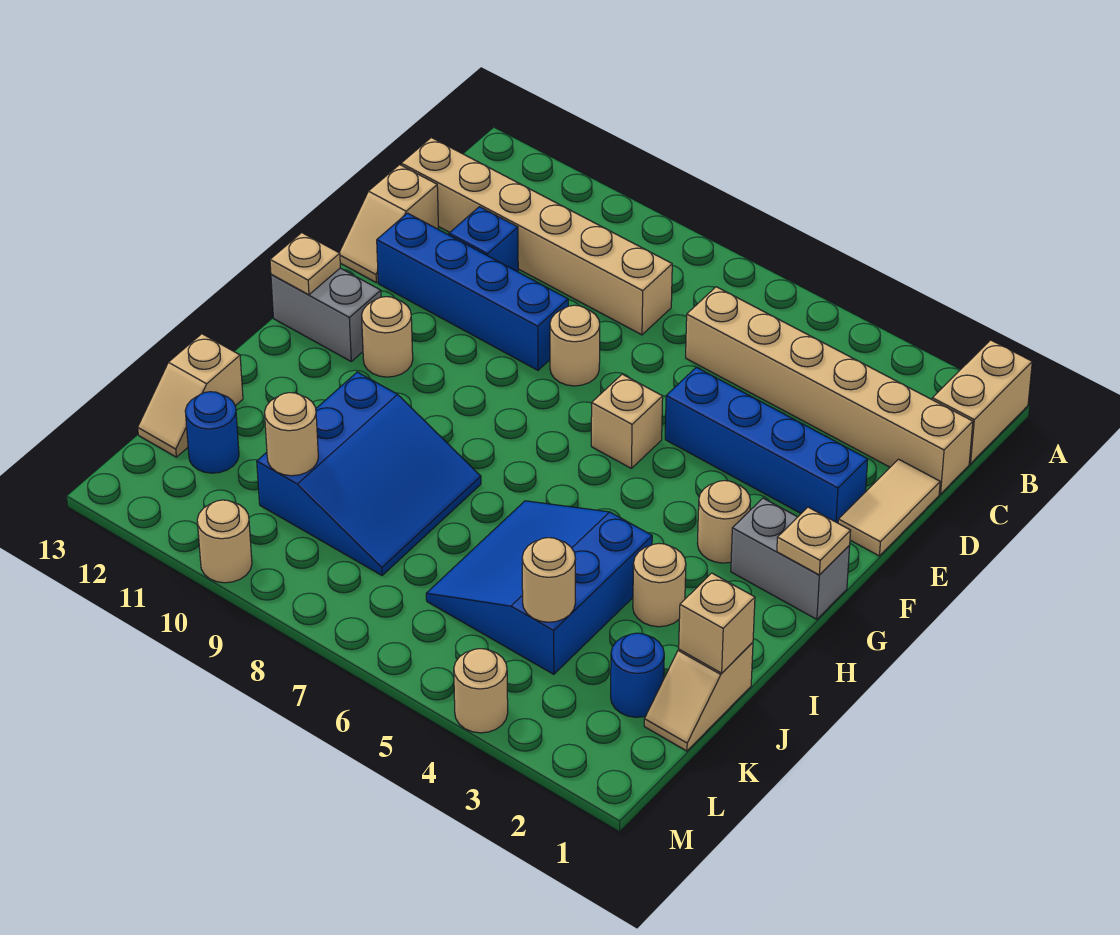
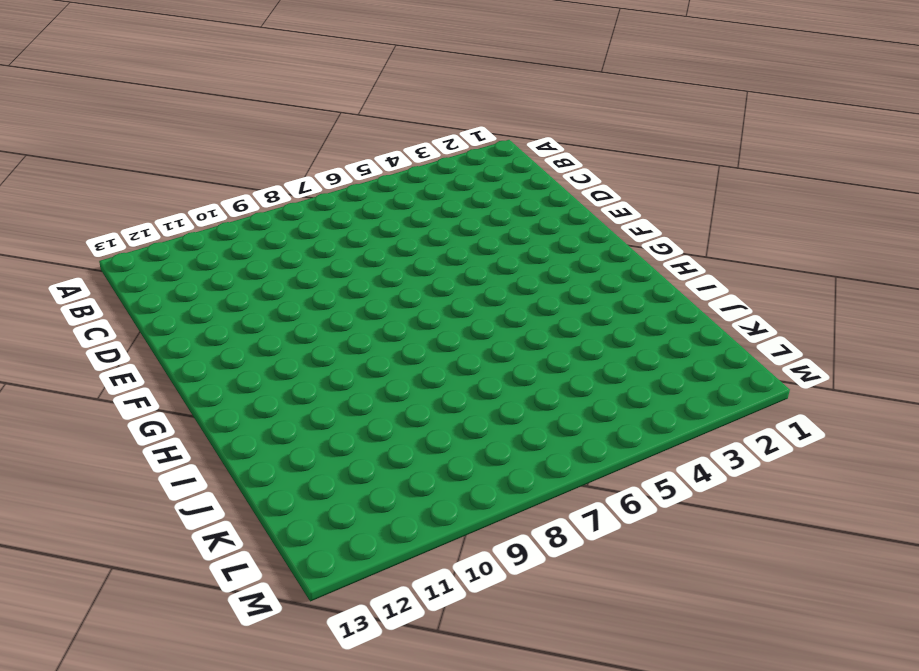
none -> tan brick A1:B1 level 1
none -> tan brick C1:C6 level 1
none -> tan brick C8:C13 level 1

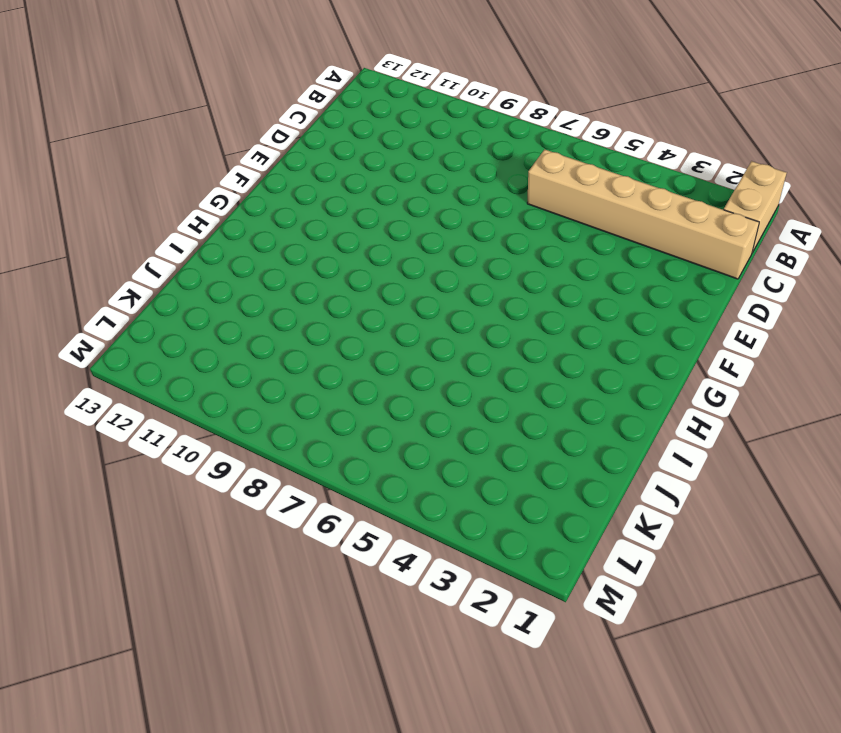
none -> tan brick C8:C13 level 1
none -> tan tile D1:E1 level 1
none -> blue brick D11 level 1

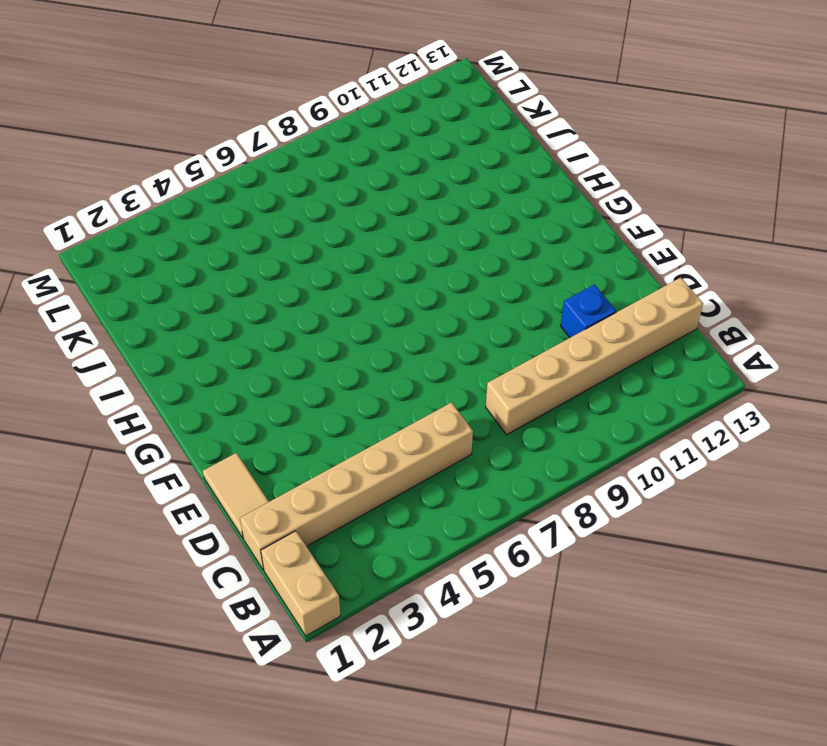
none -> tan slope D13:E13 level 1 top D
none -> blue brick E2:E5 level 1
none -> tan round brick E8 level 1

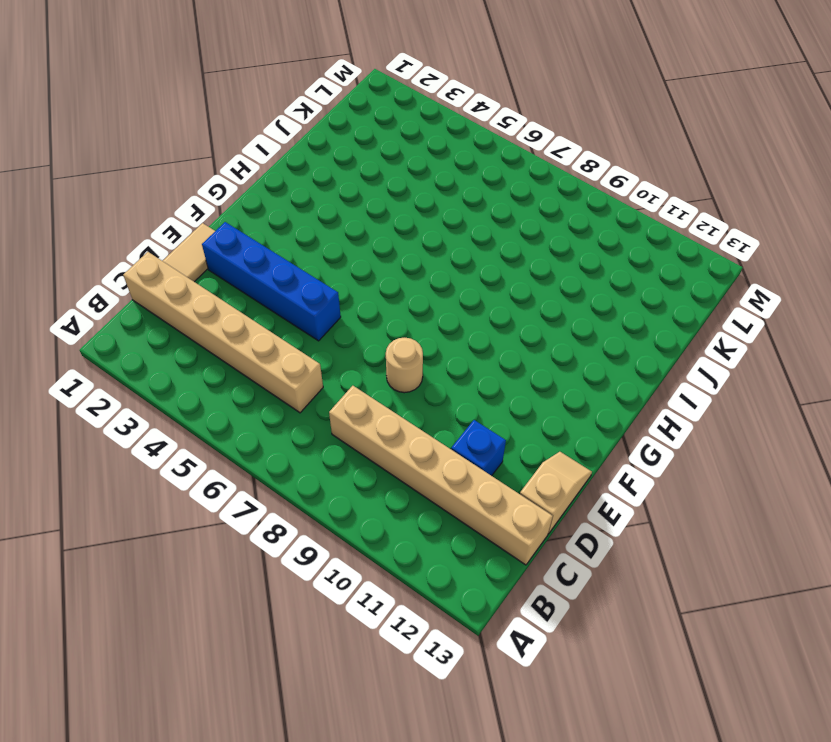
none -> tan brick A1:B1 level 1
none -> blue brick E9:E12 level 1
none -> tan brick F6 level 1

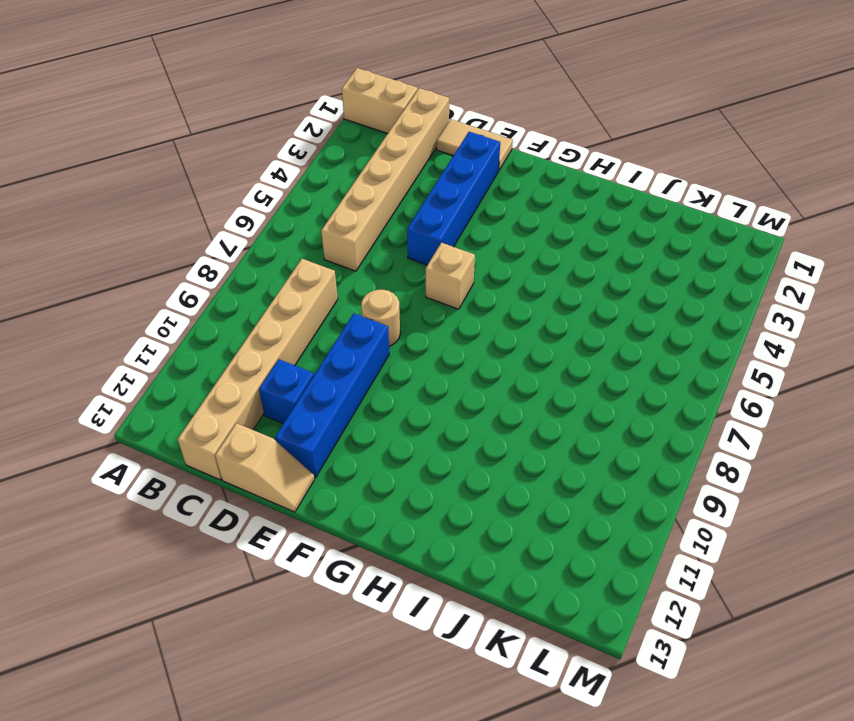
none -> grey brick G1:G2 level 1
none -> tan round brick G3 level 1
none -> tan round brick G11 level 1

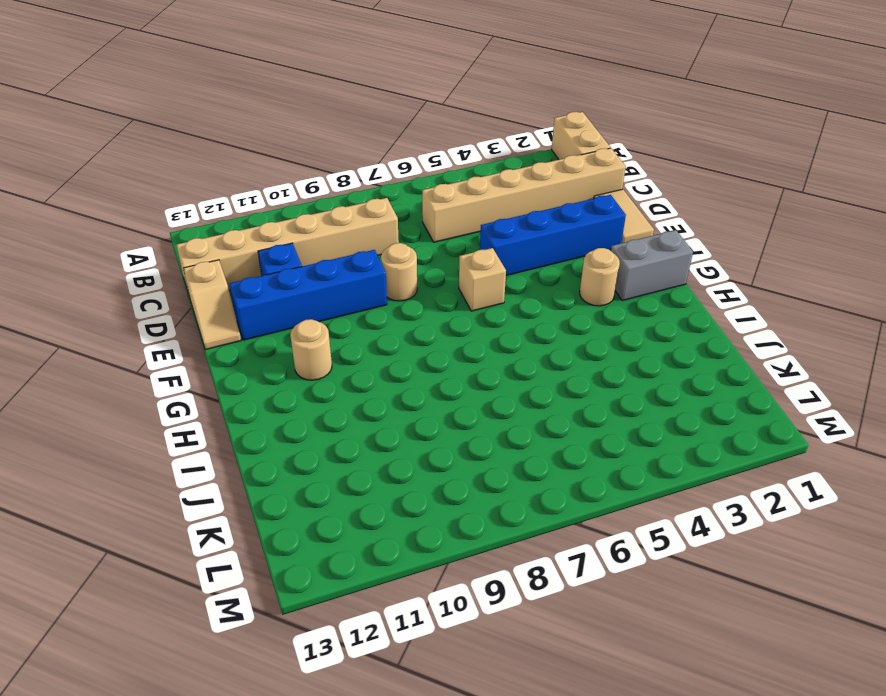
none -> grey brick G12:G13 level 1
none -> tan round brick I3 level 1
none -> blue slope I4:K6 level 1 top 4

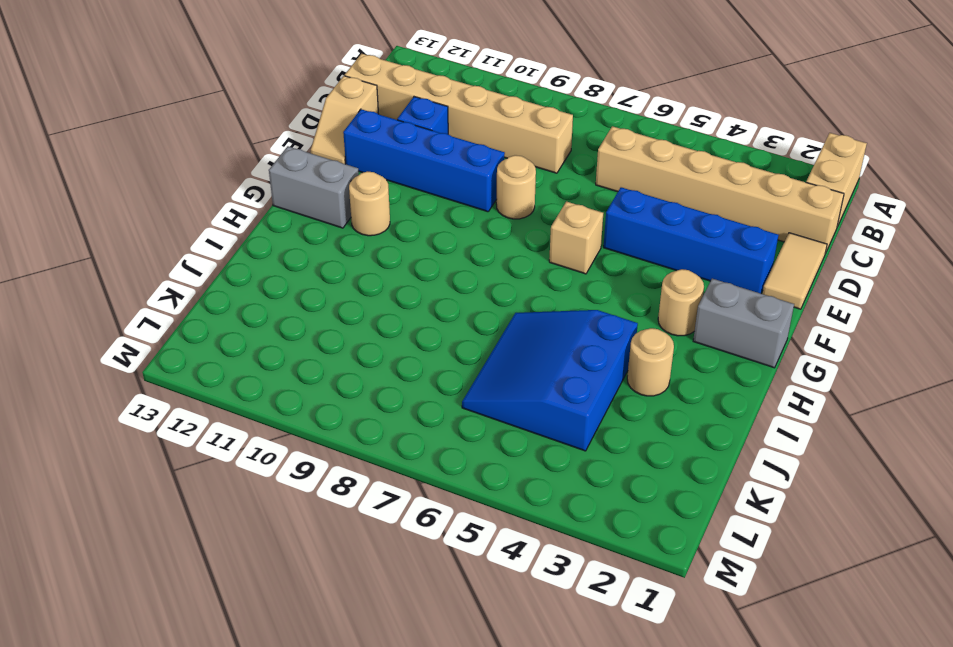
none -> blue slope I8:K10 level 1 top 10
none -> tan slope J1:K1 level 1 top J
none -> tan slope J13:K13 level 1 top J

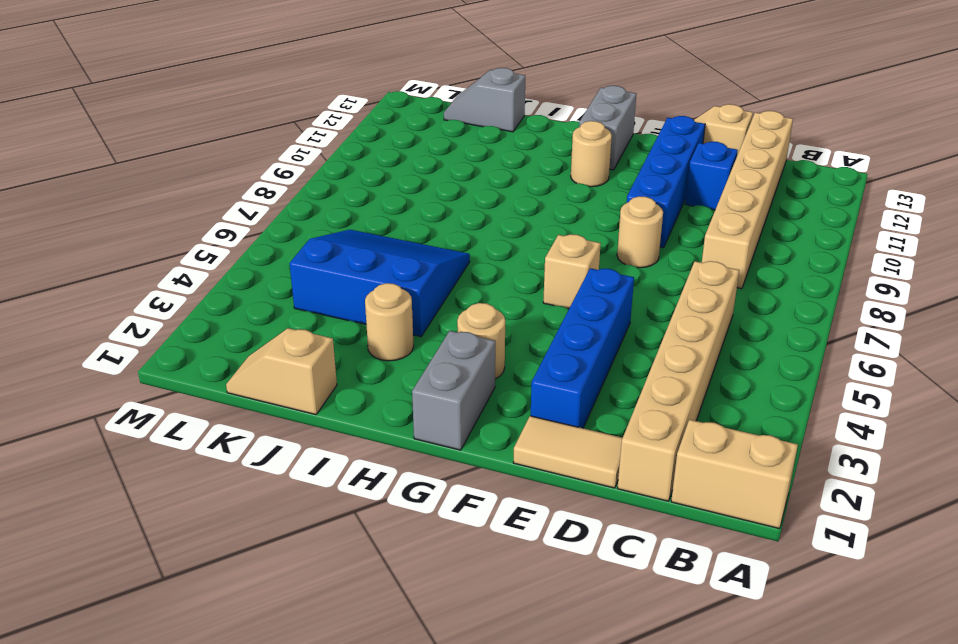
grey slope J13:K13 level 1 top J -> tan slope J13:K13 level 1 top J
none -> blue slope I8:K10 level 1 top 10
none -> blue round brick K2 level 1
none -> blue round brick K12 level 1

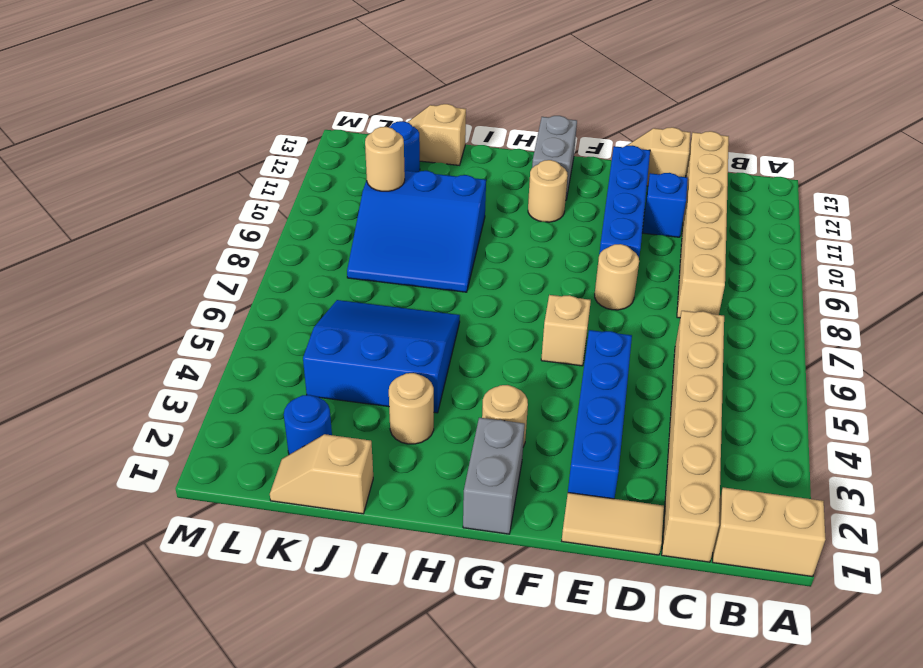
none -> tan round brick M4 level 1
none -> tan round brick M10 level 1
none -> tan plate G1 level 2

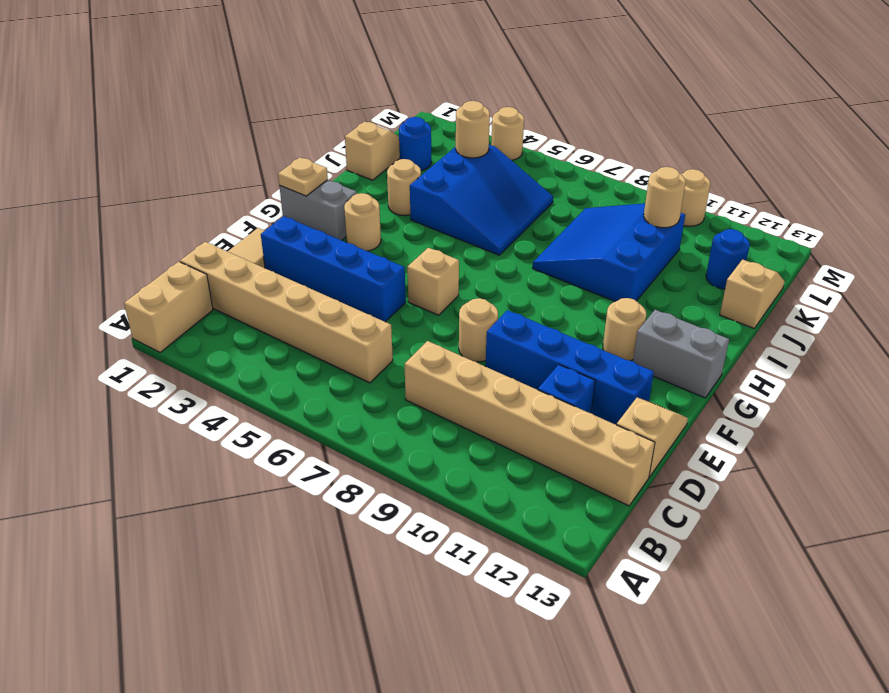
none -> tan plate G13 level 2
none -> tan brick J1 level 2

